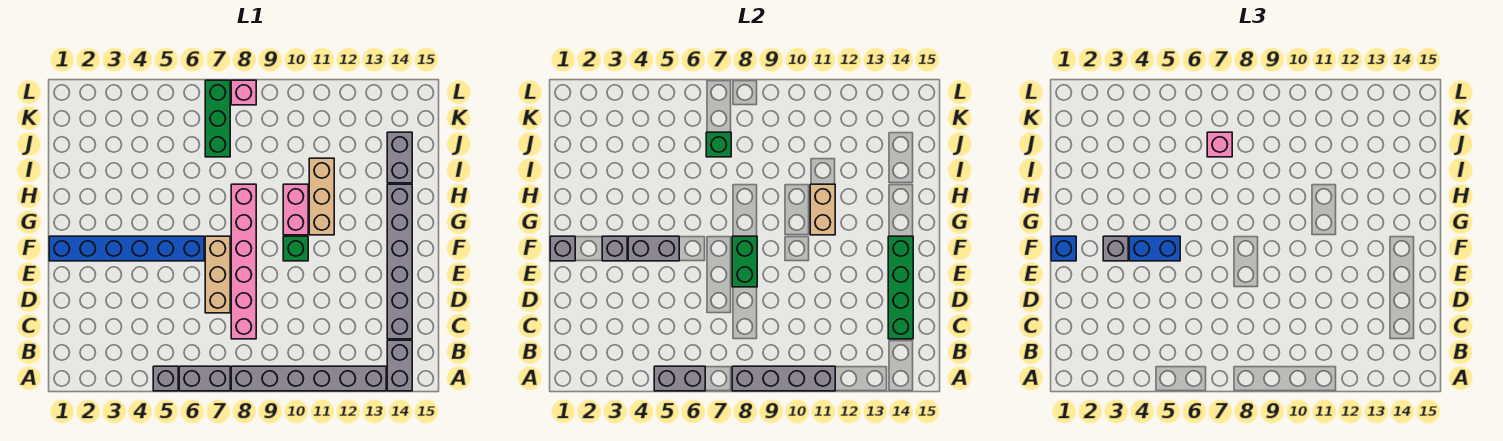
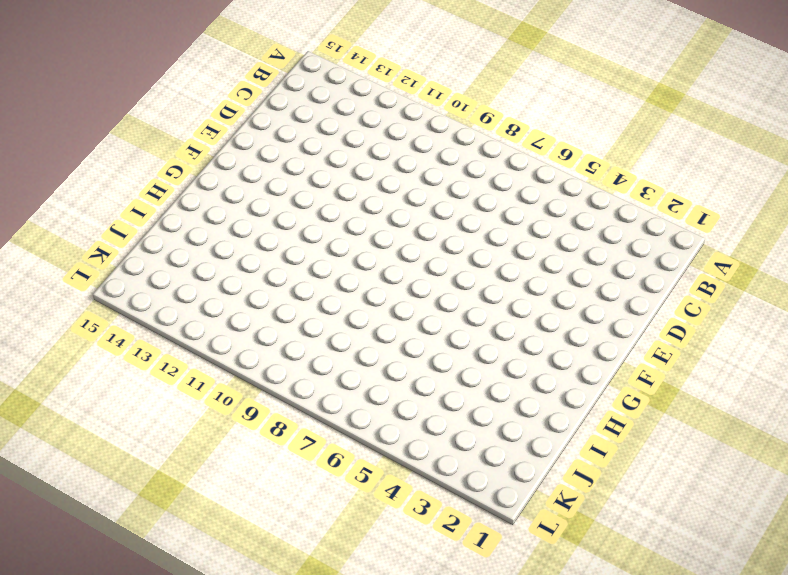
none -> grey brick A5 level 1
none -> grey brick A6:A7 level 1
none -> grey brick A8:A13 level 1

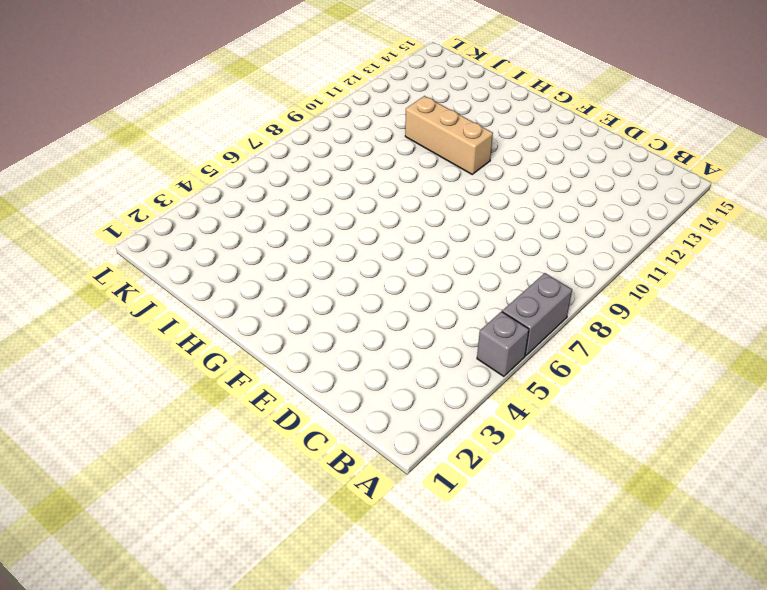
none -> grey brick A8:A13 level 1
none -> grey brick A14:B14 level 1
none -> pink brick C8:H8 level 1

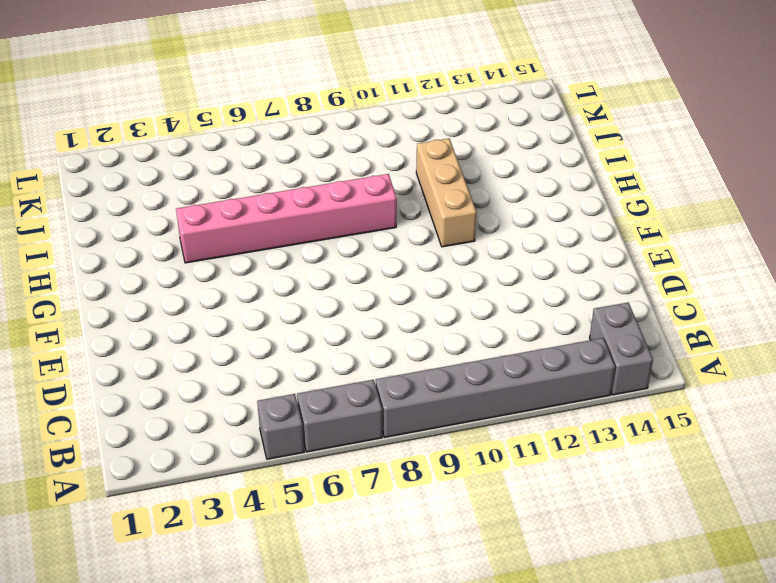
pink brick H4:H9 level 1 -> pink brick C8:H8 level 1
none -> grey brick C14:H14 level 1
none -> tan brick D7:F7 level 1
none -> blue brick F1:F6 level 1

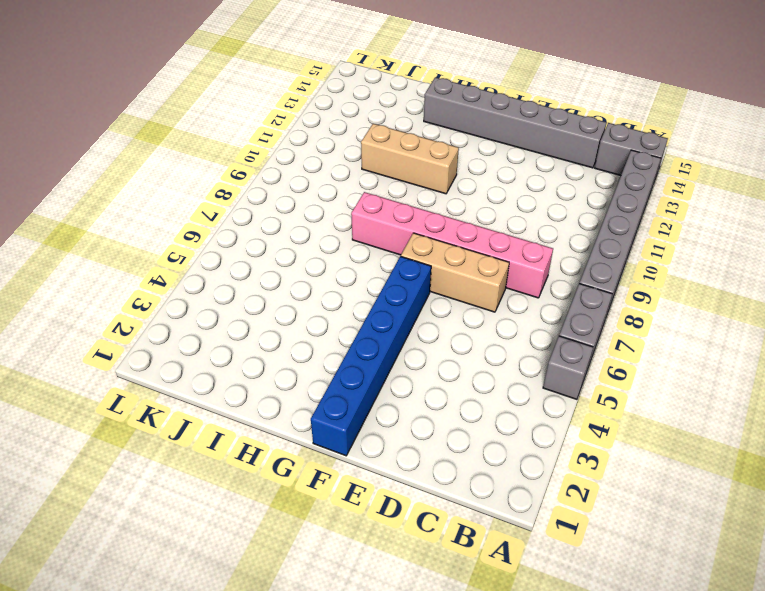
none -> green brick F10 level 1
none -> pink brick G10:H10 level 1
none -> grey brick I14:J14 level 1

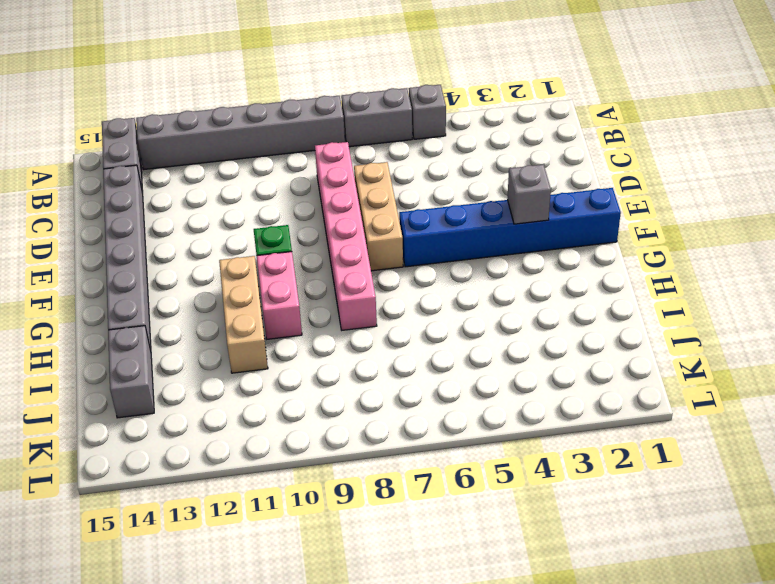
none -> green brick J7:L7 level 1
none -> pink brick L8 level 1
none -> grey brick A5:A6 level 2

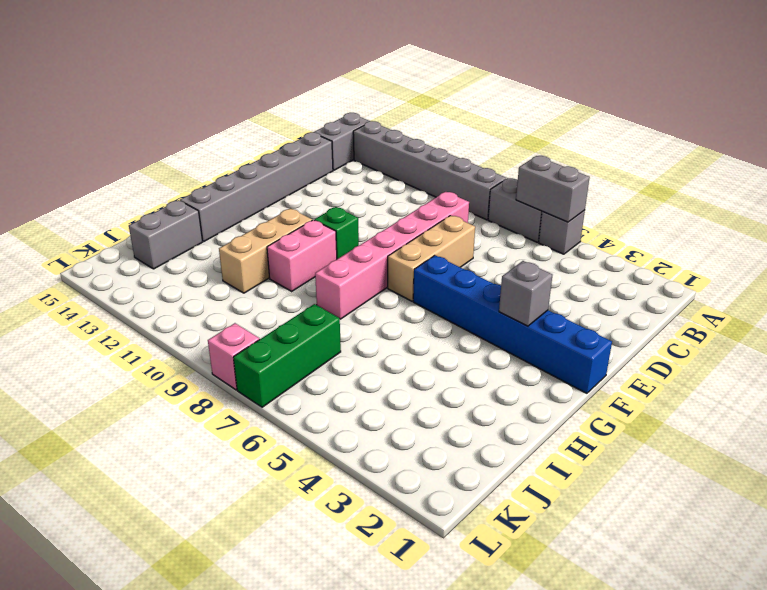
none -> grey brick A8:A11 level 2
none -> green brick C14:F14 level 2
none -> green brick E8:F8 level 2

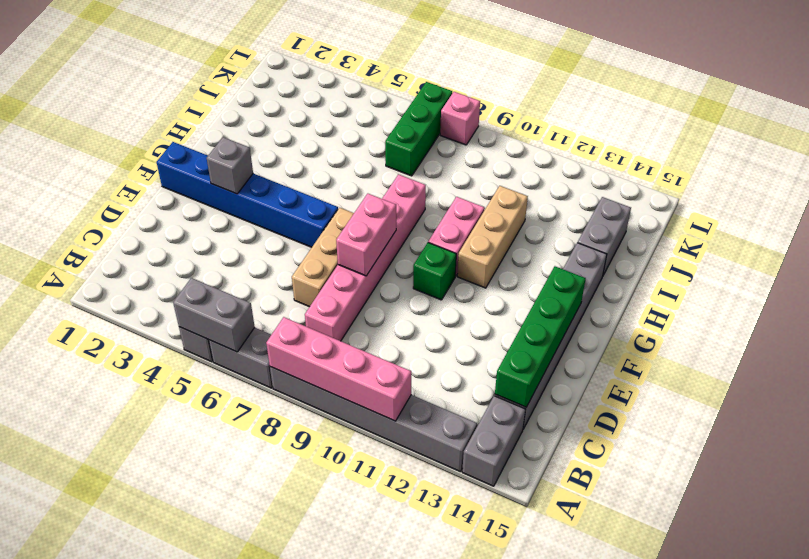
pink brick A8:A11 level 2 -> grey brick A8:A11 level 2
pink brick E8:F8 level 2 -> green brick E8:F8 level 2
none -> grey brick F1 level 2
none -> grey brick F4:F5 level 2
none -> tan brick G11:H11 level 2

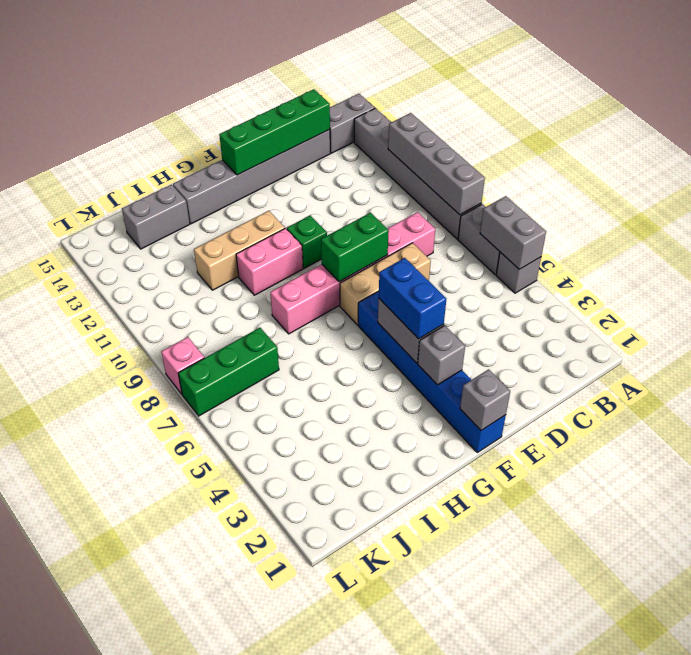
none -> tan brick G11:H11 level 2
none -> green brick J7 level 2
none -> blue brick F1 level 3

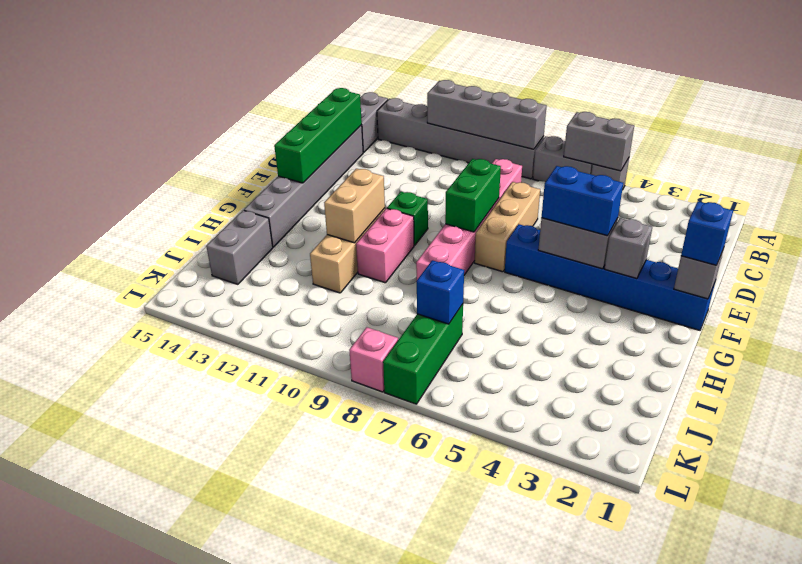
blue brick J7 level 2 -> green brick J7 level 2
none -> grey brick F3 level 3
none -> pink brick J7 level 3

